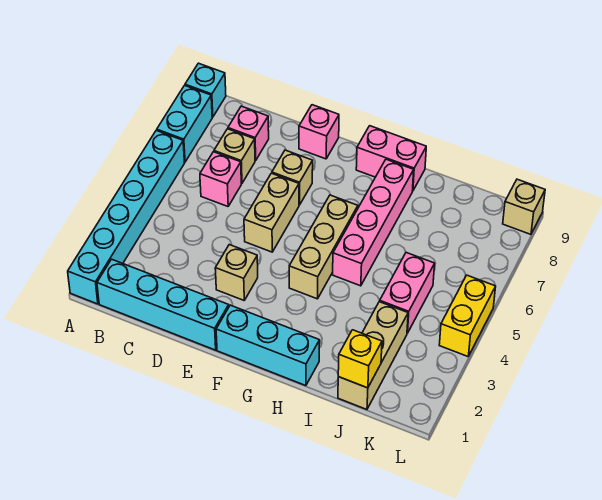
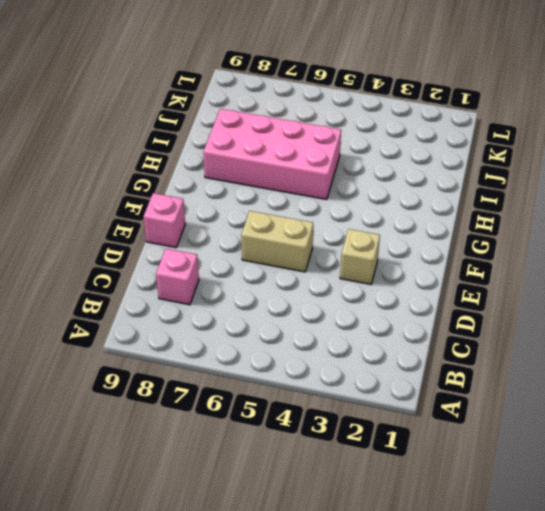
pink brick H5:I8 level 1 -> pink brick H5:H8 level 1
none -> cyan brick A1:A6 level 1
none -> cyan brick A7:A8 level 1
none -> cyan brick A9 level 1

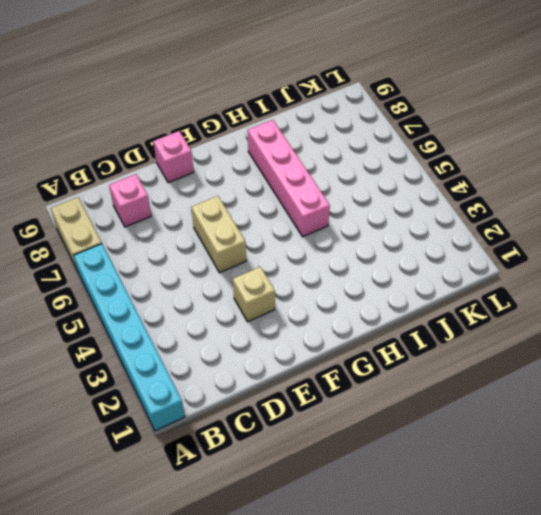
tan brick A7:A8 level 1 -> cyan brick A7:A8 level 1
none -> cyan brick A9 level 1
none -> cyan brick B1:E1 level 1
none -> pink brick C6 level 1

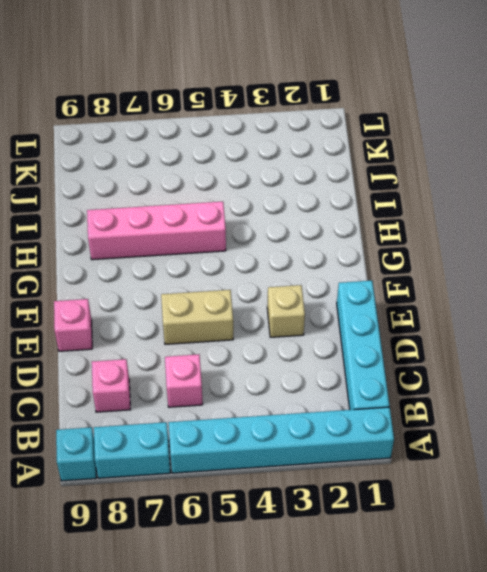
none -> tan brick C7 level 1
none -> tan brick E7 level 1
none -> cyan brick F1:H1 level 1

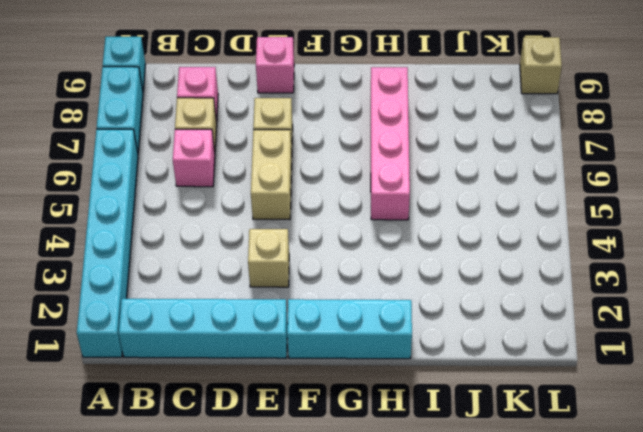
none -> tan brick G4:G6 level 1
none -> pink brick G9:H9 level 1
none -> tan brick J1:J3 level 1

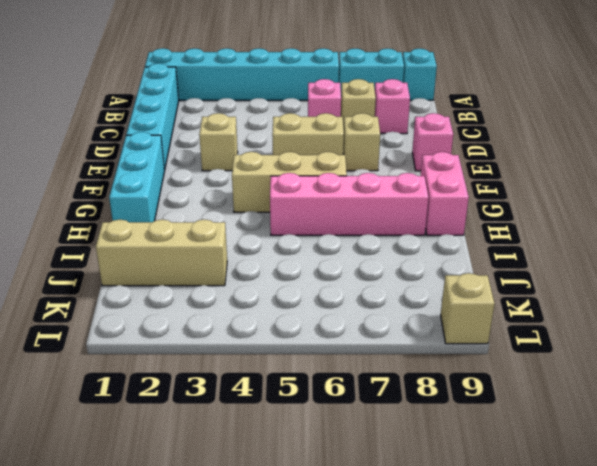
none -> pink brick J4:J5 level 1
none -> yellow brick L4:L5 level 1
none -> yellow brick J1 level 2

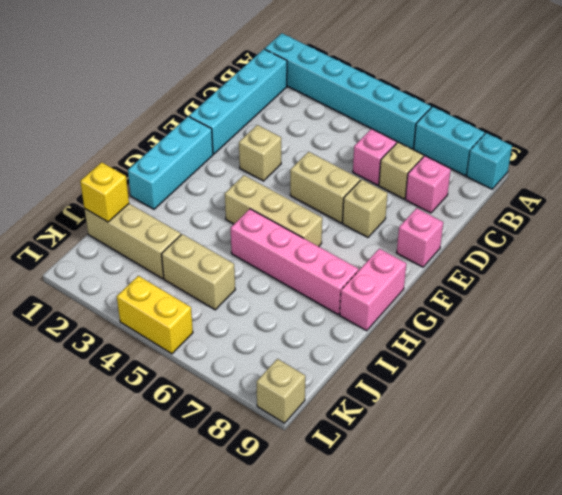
tan brick J4:J5 level 1 -> pink brick J4:J5 level 1

